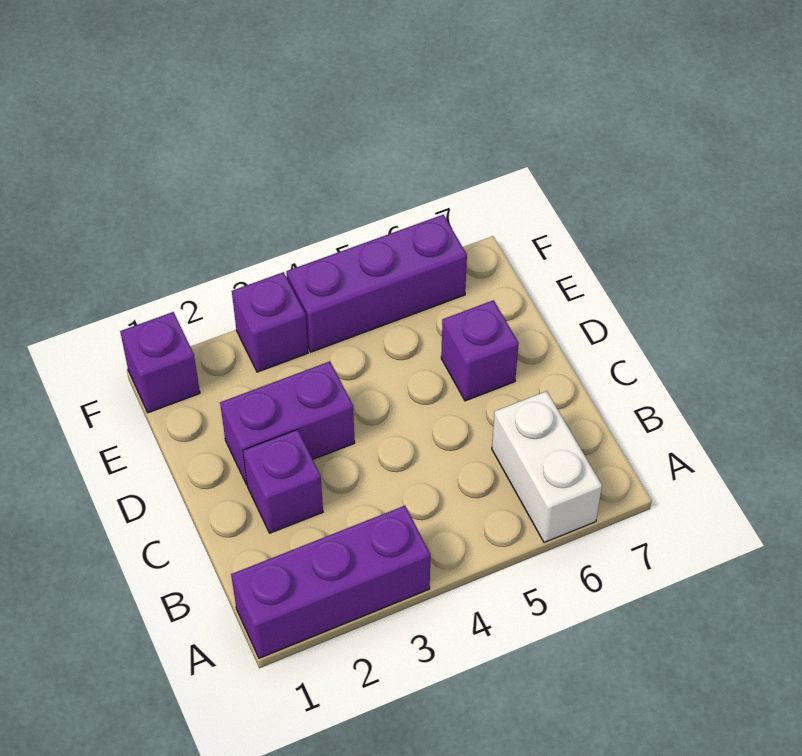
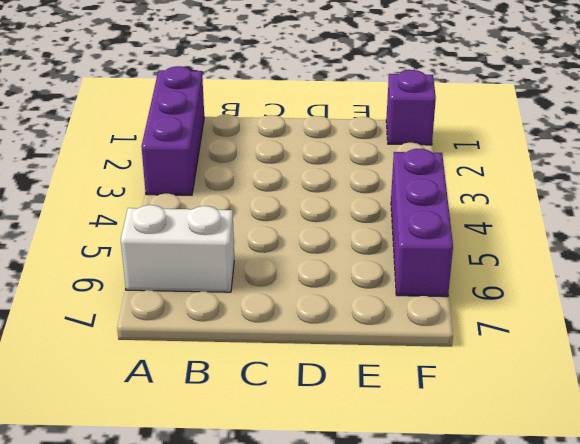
none -> purple brick C2 level 1
none -> purple brick D2:D3 level 1

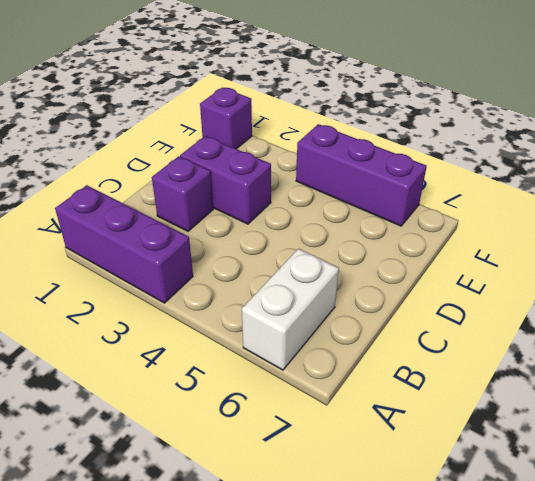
none -> purple brick D6 level 1
none -> purple brick F3 level 1

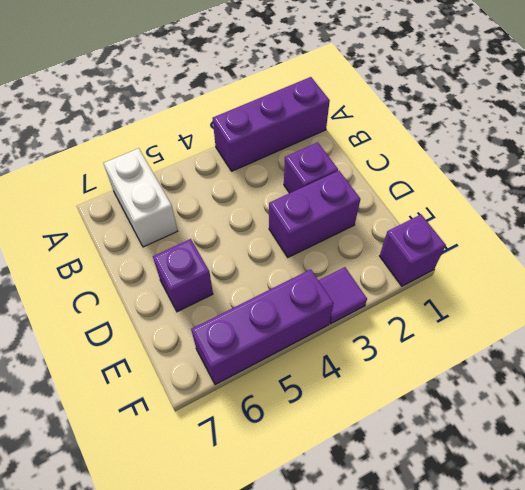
purple tile F3 level 1 -> purple brick F3 level 1

